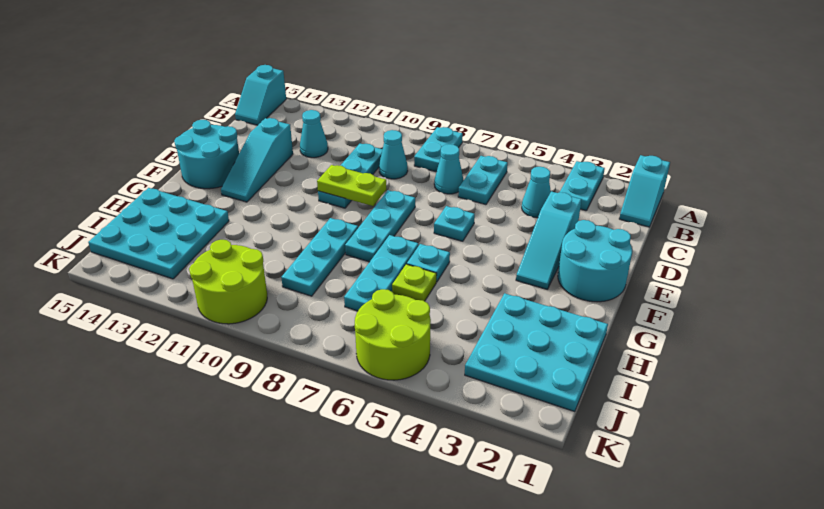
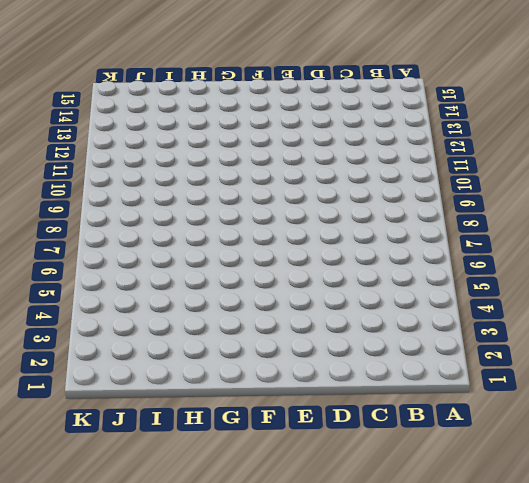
none -> cyan slope A1:B1 level 1 top A
none -> cyan plate A3:B3 level 1
none -> cyan plate A8:B8 level 1

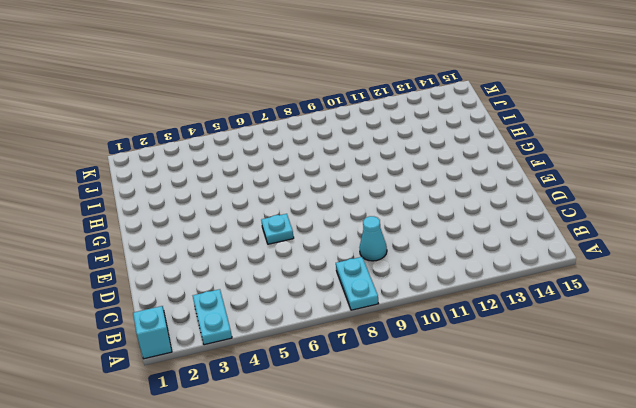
none -> cyan slope A15:B15 level 1 top A
none -> cyan plate B6:C6 level 1
none -> cyan cone C4 level 1

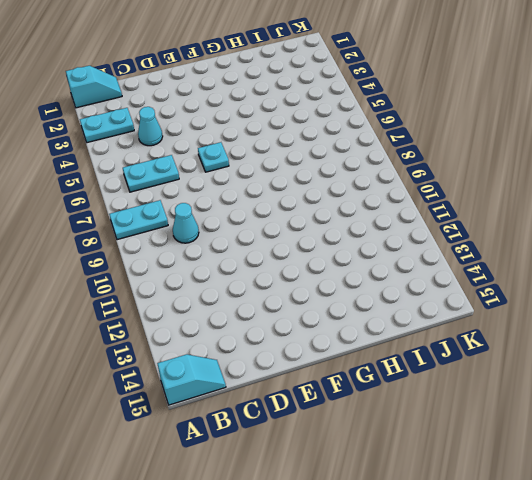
none -> cyan cone C7 level 1
none -> cyan plate C10:E10 level 1
none -> cyan cone C12 level 1

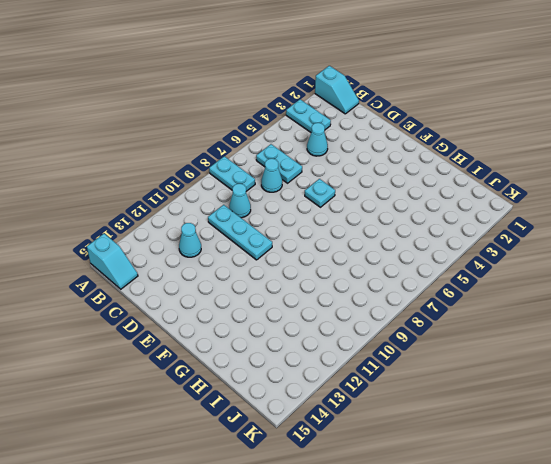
none -> cyan slope D3:F3 level 1 top D
none -> cyan slope D13:F13 level 1 top D
none -> cyan round brick E1:F2 level 1

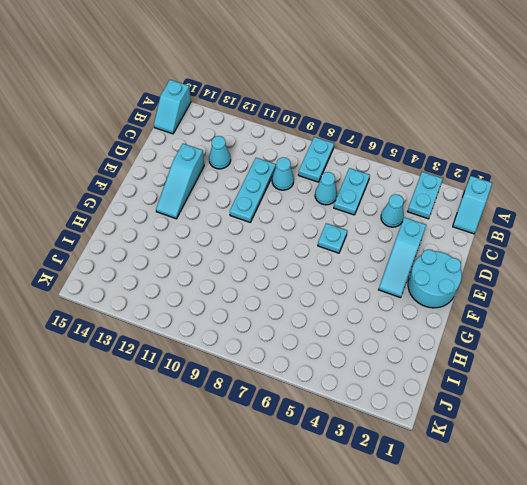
none -> cyan plate E8:G8 level 1
none -> cyan round brick E14:F15 level 1
none -> cyan plate G6 level 1

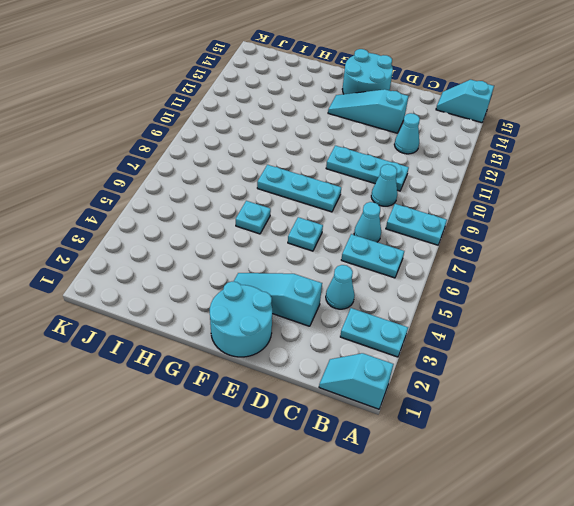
none -> cyan plate G7:I7 level 1
none -> cyan plate G9:I9 level 1
none -> cyan plate H1:J3 level 1

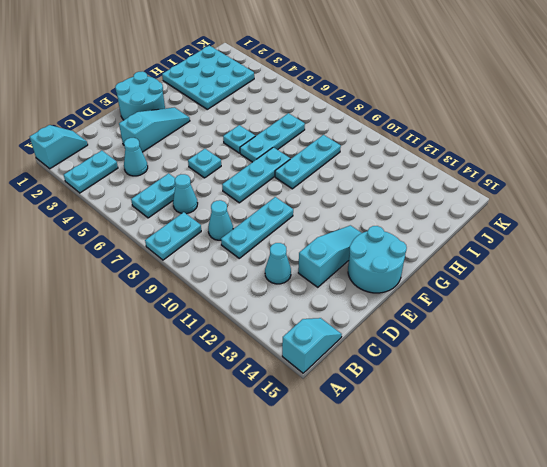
none -> lime plate H6 level 1
none -> cyan plate H13:J15 level 1
none -> lime round brick J5:K6 level 1

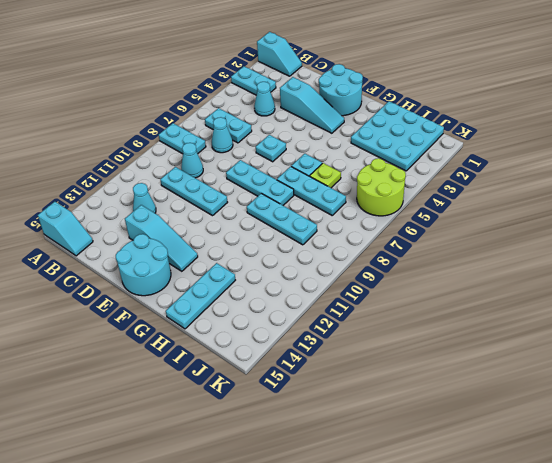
cyan plate H13:H15 level 1 -> cyan plate H13:J15 level 1
none -> lime round brick J10:K11 level 1
none -> lime plate E9:E10 level 2

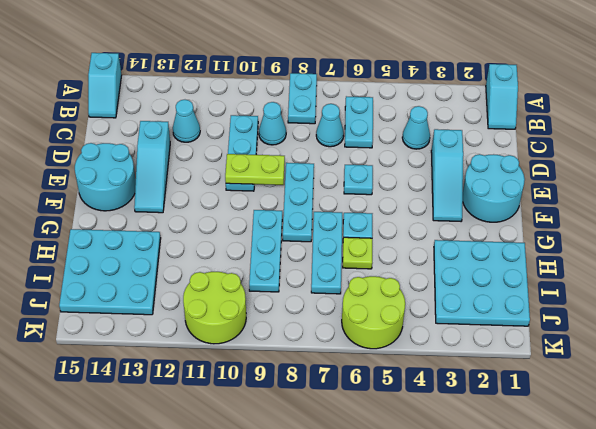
none -> cyan plate A3:B3 level 1

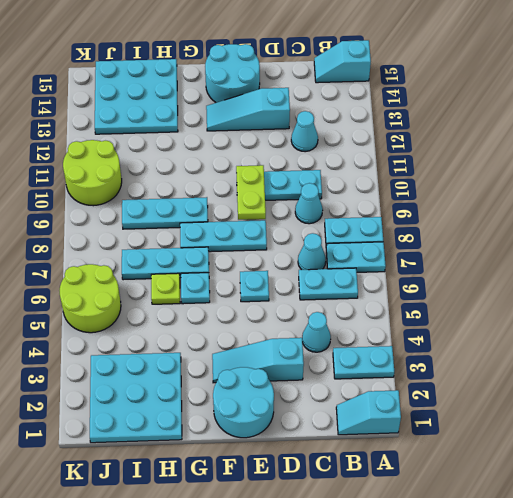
cyan plate A7:B7 level 1 -> none

